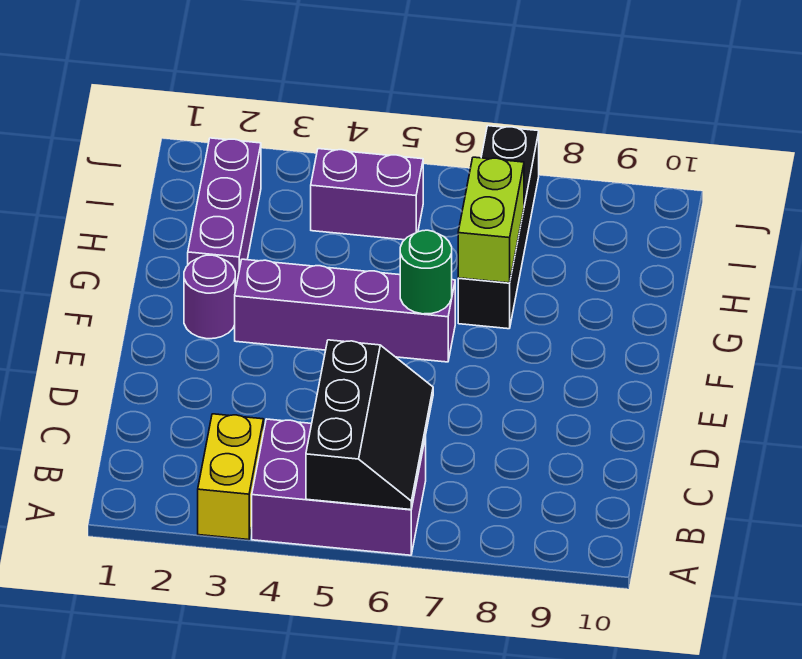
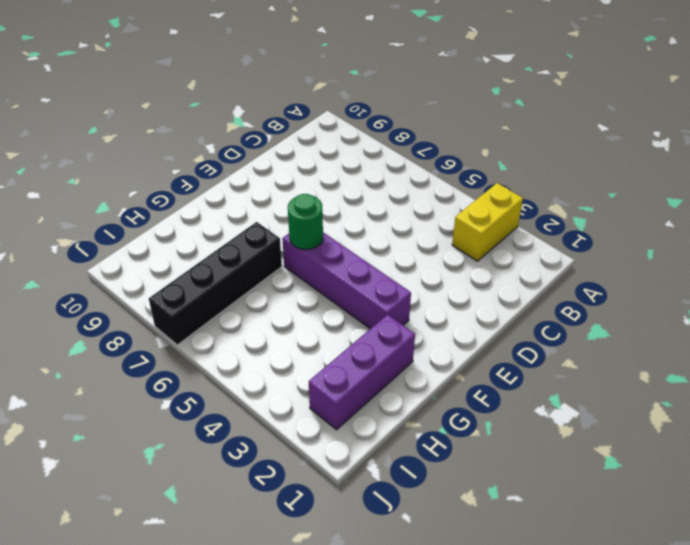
none -> purple brick A4:B6 level 1
none -> purple round brick F2 level 1

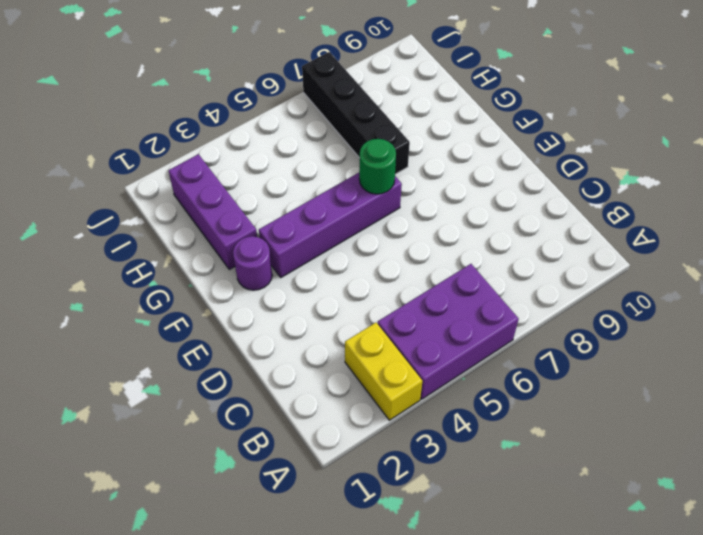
none -> purple brick I4:I5 level 1
none -> black slope A5:C6 level 2 top 5

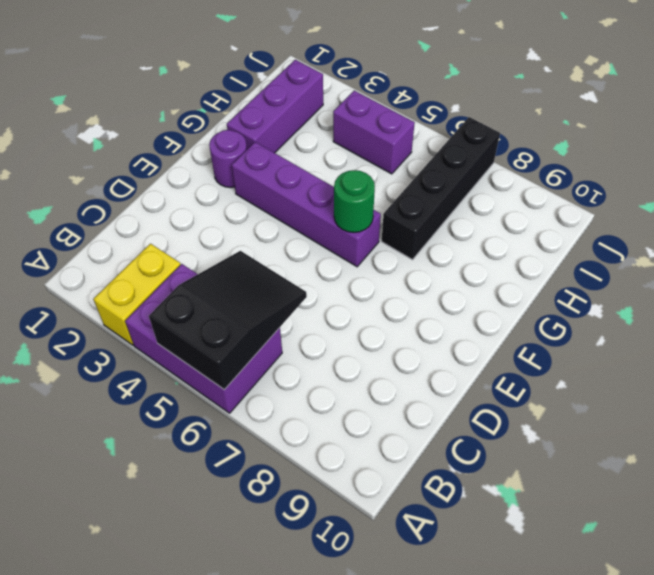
black slope A5:C6 level 2 top A -> black slope A5:C6 level 2 top 5
none -> lime brick G7:H7 level 2

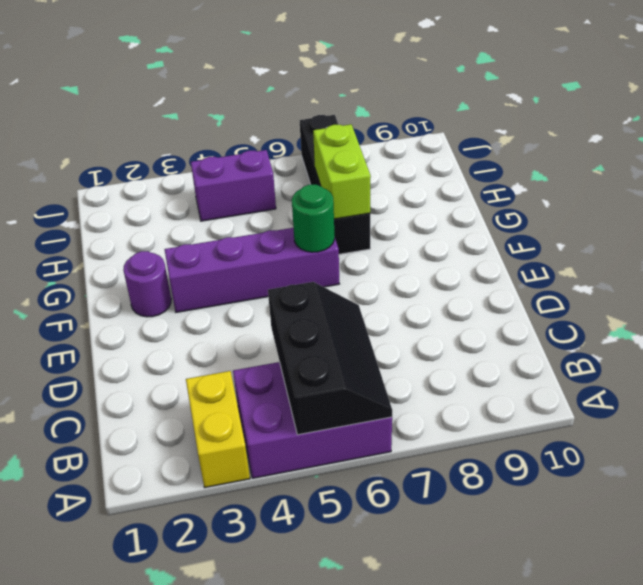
none -> purple brick G2:I2 level 1

